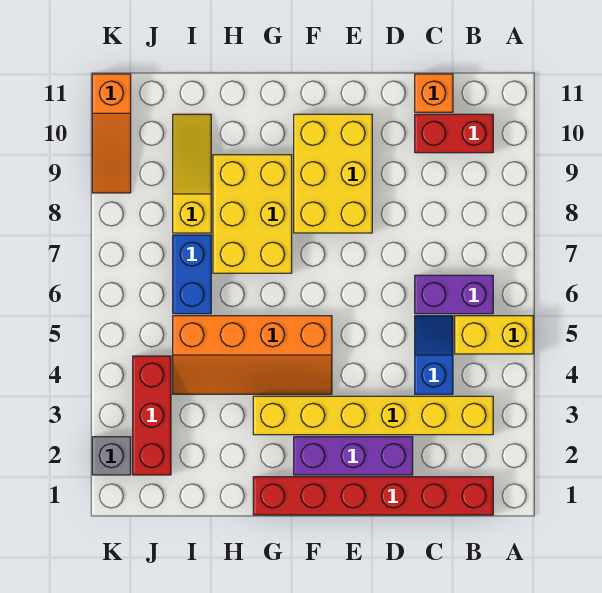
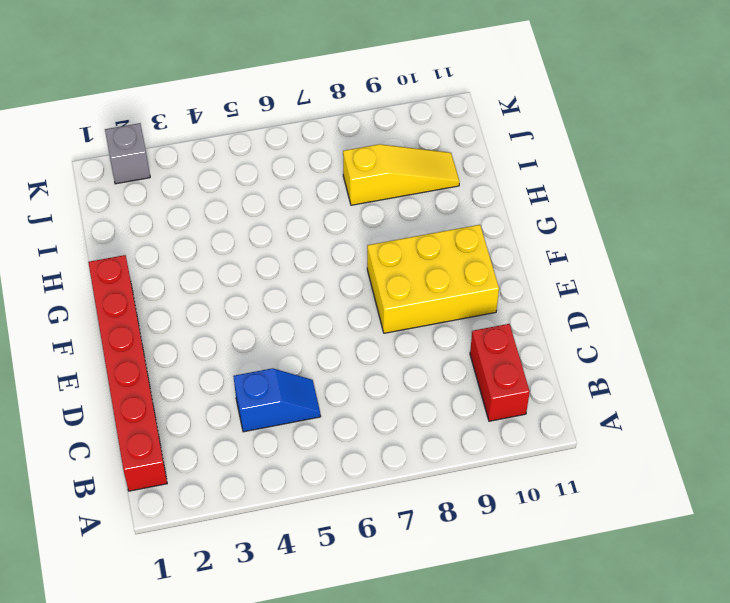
none -> yellow brick A5:B5 level 1
none -> yellow brick B3:G3 level 1
none -> purple brick B6:C6 level 1

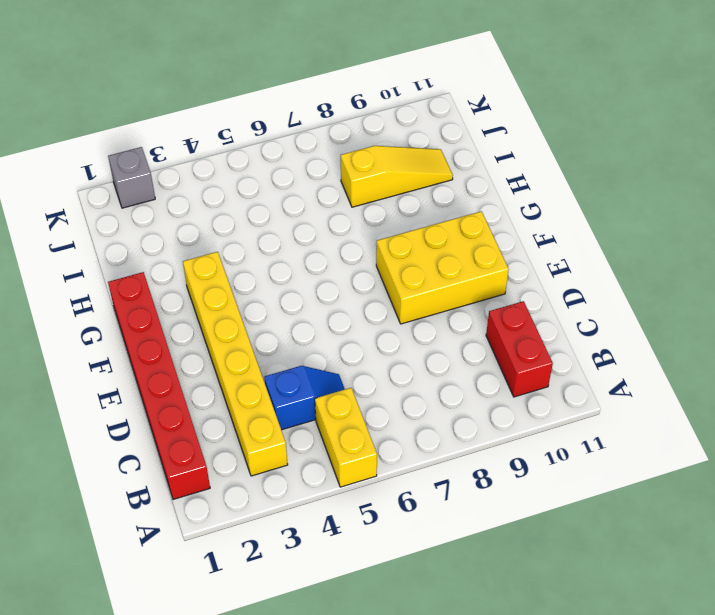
none -> purple brick B6:C6 level 1
none -> orange brick C11 level 1
none -> purple brick D2:F2 level 1

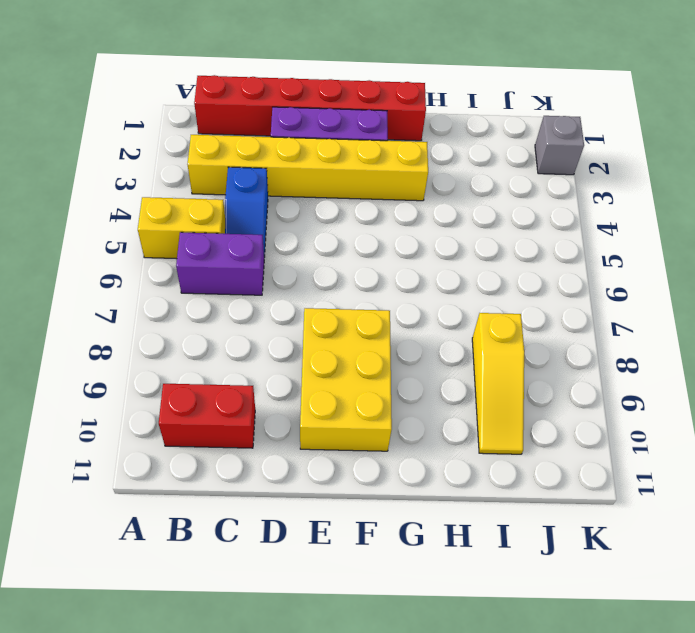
none -> orange brick C11 level 1
none -> orange slope F4:I5 level 1 top 5
none -> yellow brick G7:H9 level 1

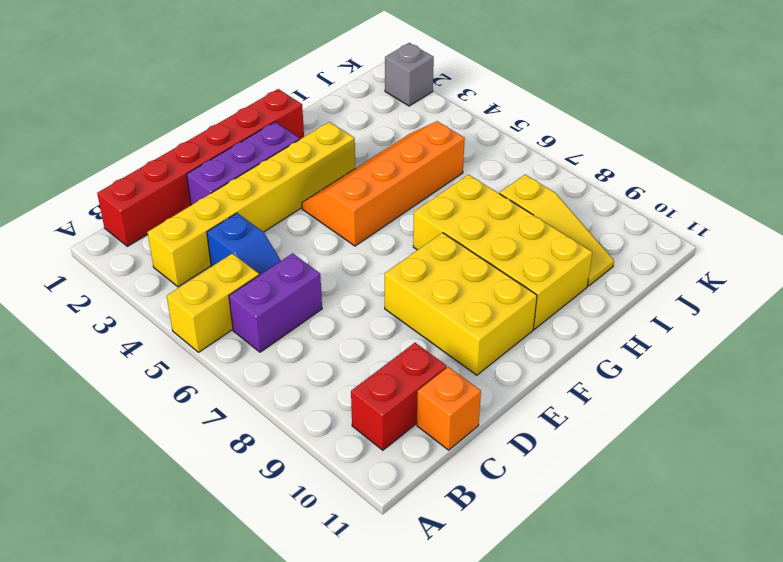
yellow brick G7:H10 level 1 -> yellow brick G7:H9 level 1
none -> blue brick I6:I7 level 1
none -> red brick J2:J4 level 1
none -> orange slope K9:K11 level 1 top 11

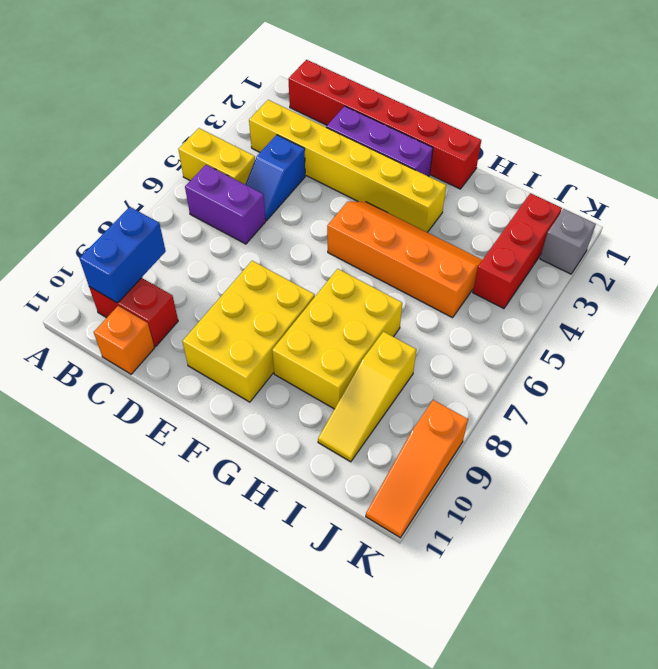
blue brick B9:B10 level 2 -> blue brick I6:I7 level 1
orange slope K9:K11 level 1 top 9 -> orange slope K9:K11 level 1 top 11

